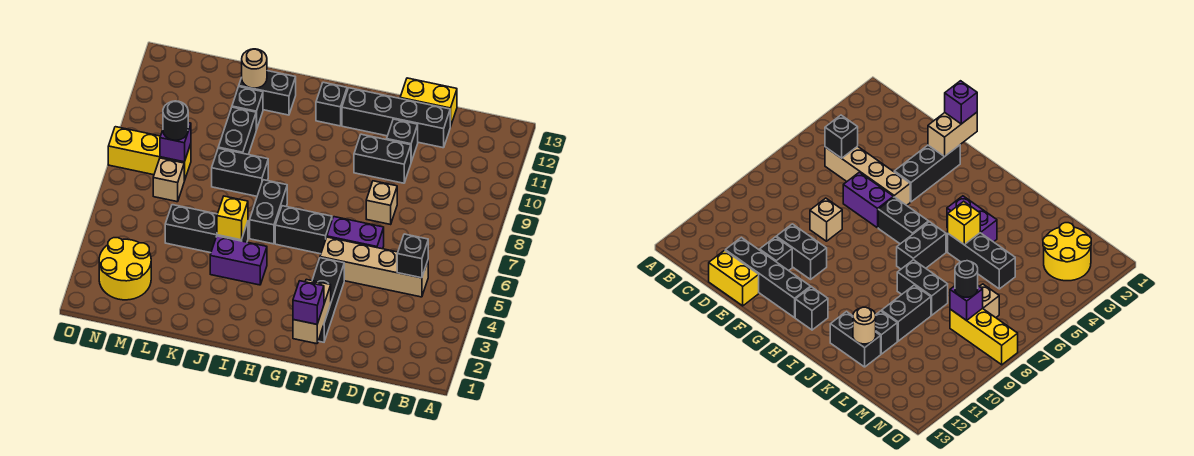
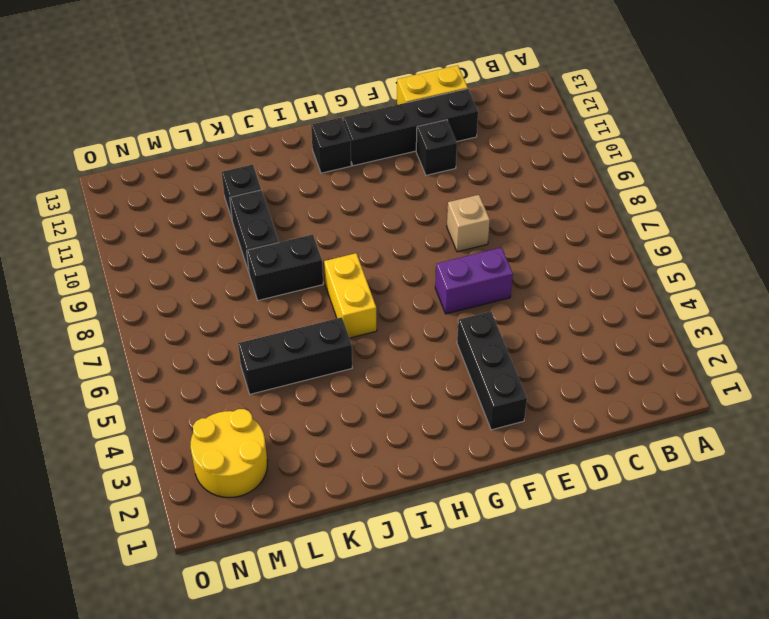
yellow brick I6:I7 level 1 -> black brick I6:I7 level 1
none -> tan brick C5:F5 level 1
none -> black brick E10:F10 level 1
none -> black brick G6:H6 level 1

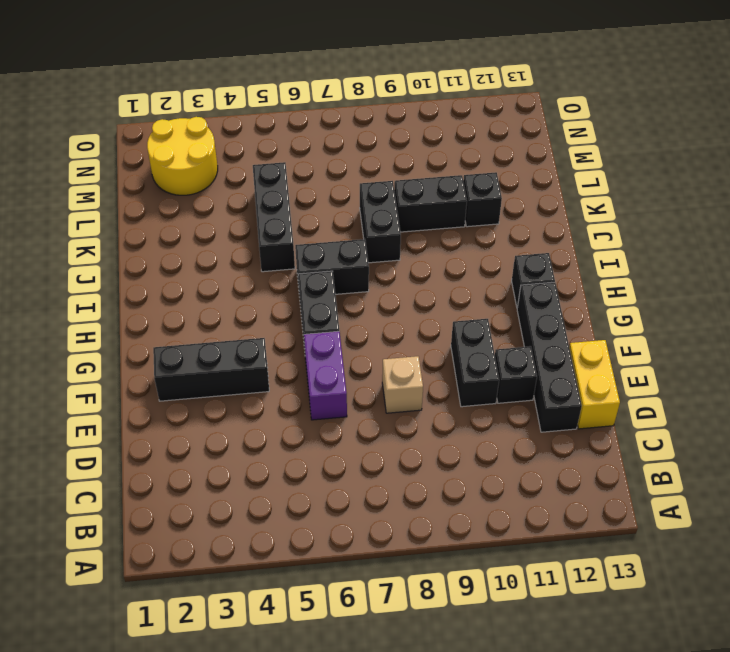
none -> tan brick C5:F5 level 1
none -> purple brick I4:J4 level 1
none -> black brick J12:K12 level 1

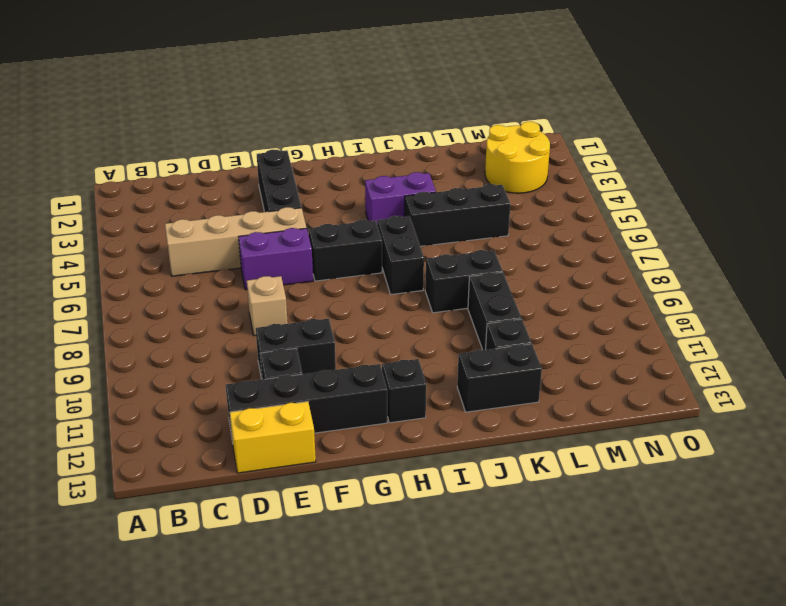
none -> tan brick M7 level 1
none -> yellow brick M8:O8 level 1
none -> black brick C5 level 2

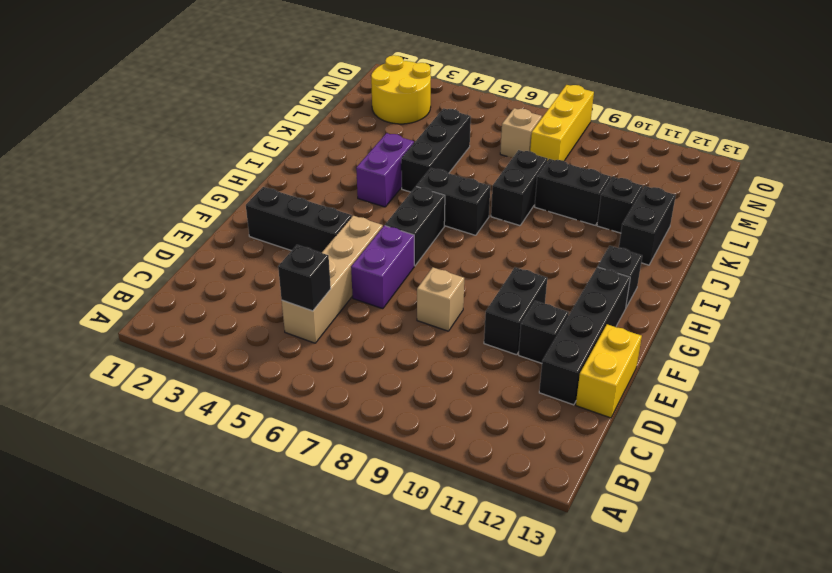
none -> tan brick F1:F2 level 2
none -> yellow brick J5 level 2
none -> tan round brick K12 level 2

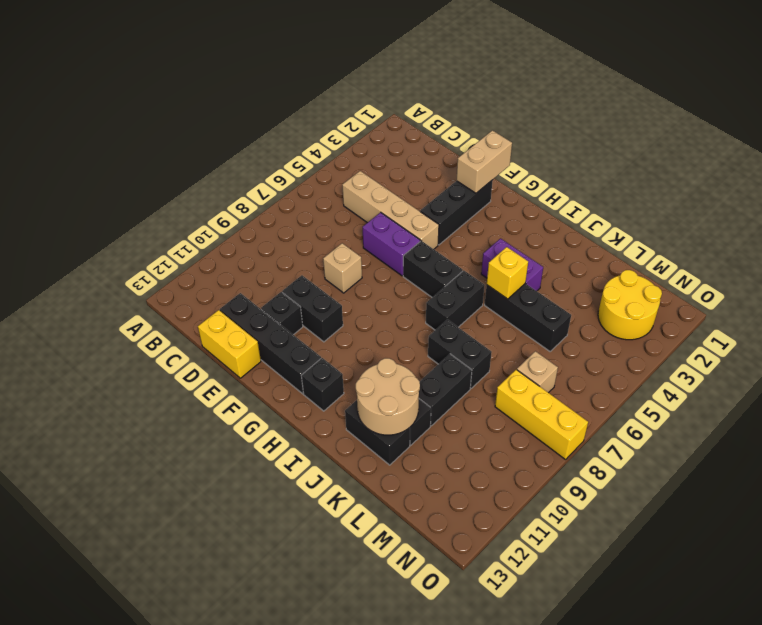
tan round brick J11:K12 level 2 -> tan round brick K12 level 2
none -> black brick C5 level 2
none -> purple brick M8 level 2
none -> purple brick F1 level 3

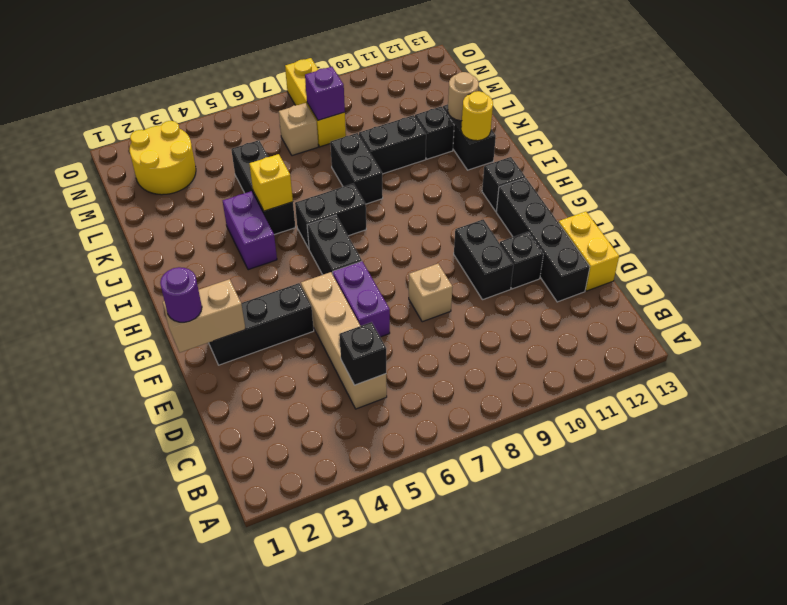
purple round brick F1 level 3 -> purple brick F1 level 3
yellow round brick J12 level 2 -> none
none -> black round brick M8 level 3

